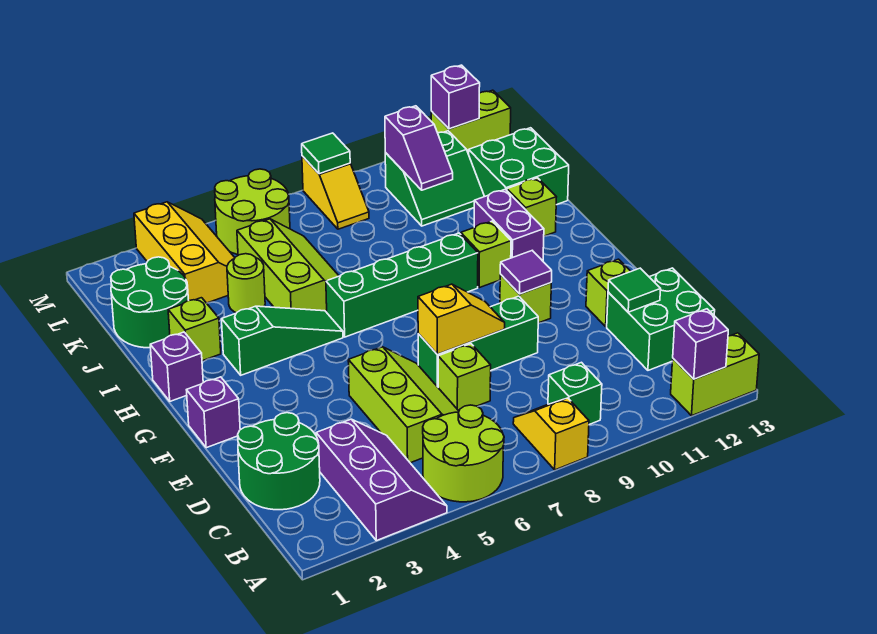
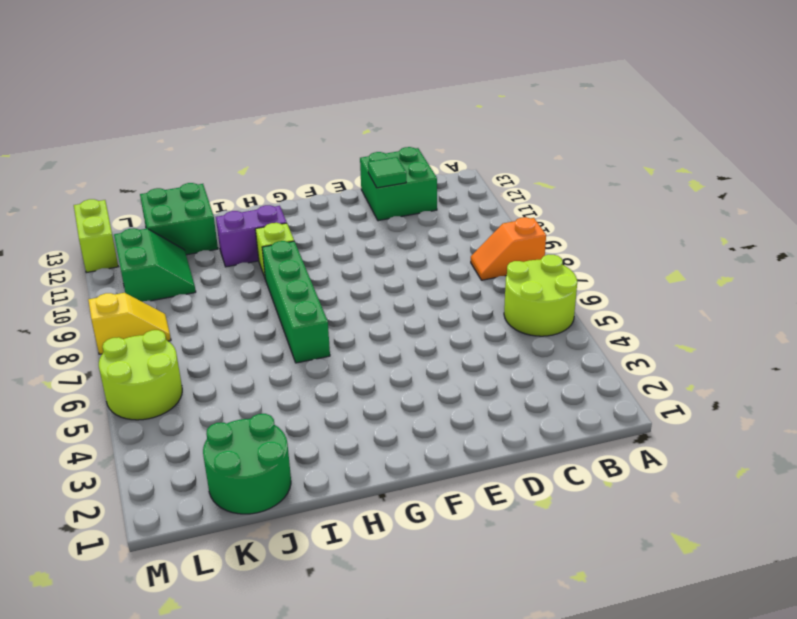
orange slope A8:B8 level 1 top A -> yellow slope A8:B8 level 1 top A
none -> purple slope A3:C4 level 1 top 3
none -> lime brick A12:A13 level 1
none -> green brick B9 level 1
none -> green round brick C1:D2 level 1

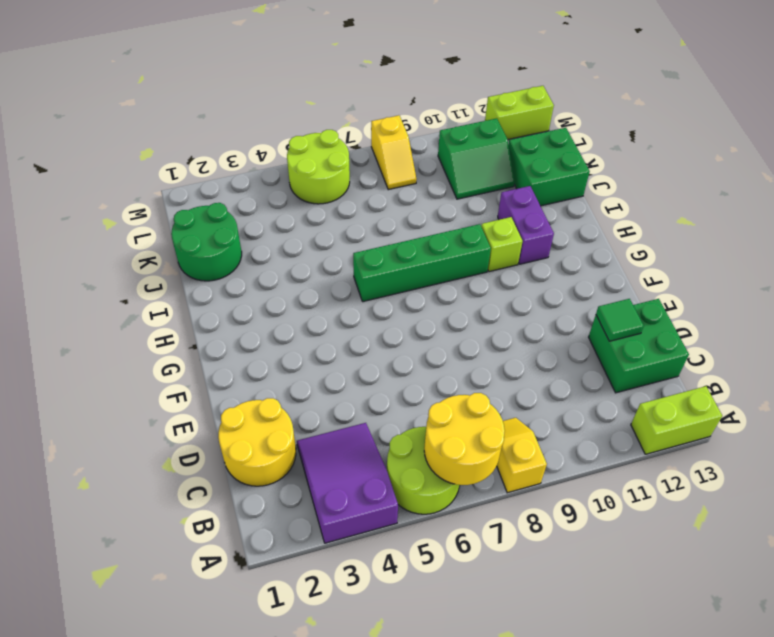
purple slope A3:C4 level 1 top A -> purple slope A3:C4 level 1 top 3
yellow round brick A6:B7 level 2 -> none
yellow round brick C1:D2 level 1 -> green round brick C1:D2 level 1
none -> green brick B9 level 1
none -> lime slope C5:E6 level 1 top 5
none -> lime brick D7 level 1
none -> green brick E7:E9 level 1

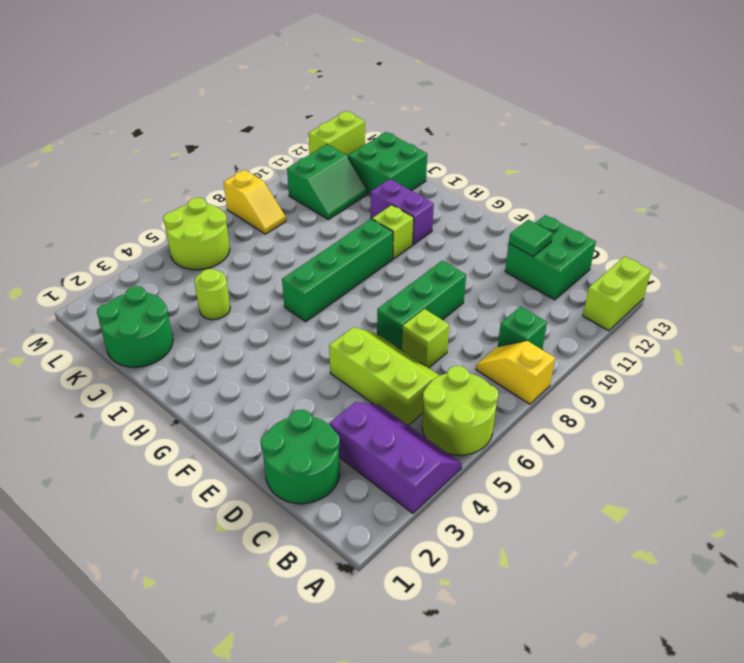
none -> lime brick E12 level 1
none -> purple brick F1 level 1
none -> lime brick F10 level 1
none -> purple brick H1 level 1

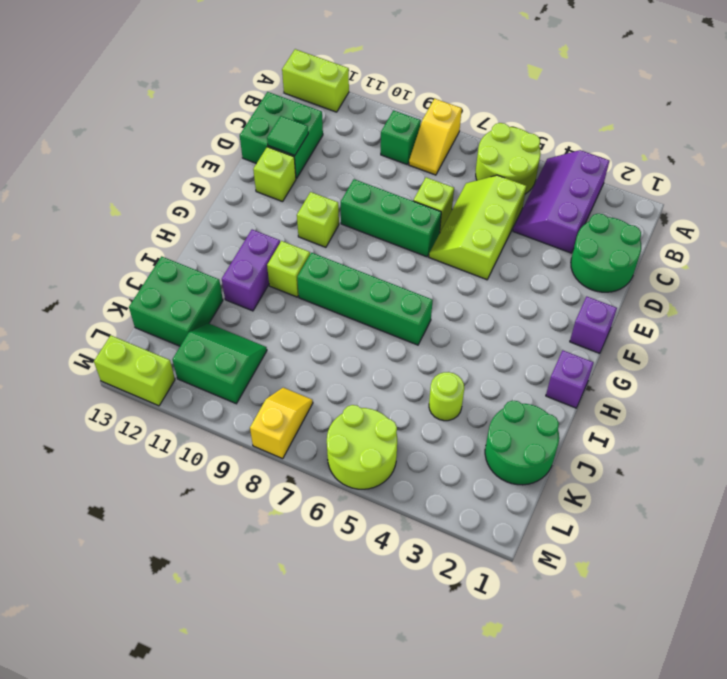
none -> green slope H3:H5 level 1 top 3
none -> lime brick I2 level 1
none -> lime slope I5:K6 level 1 top 5
none -> lime brick I12 level 1

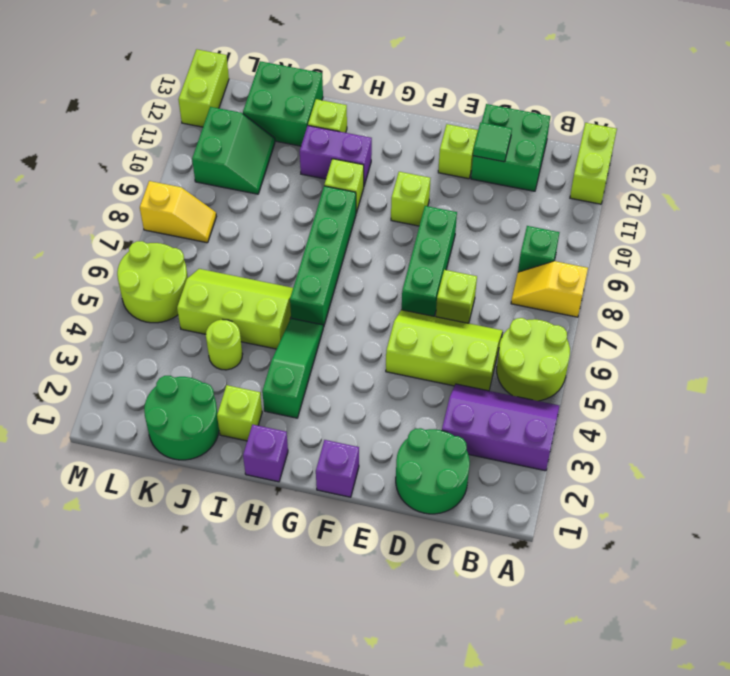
none -> yellow slope K3:M4 level 1 top 3
none -> purple brick A12 level 2
none -> yellow slope E7:E8 level 2 top 7
none -> purple tile F10 level 2

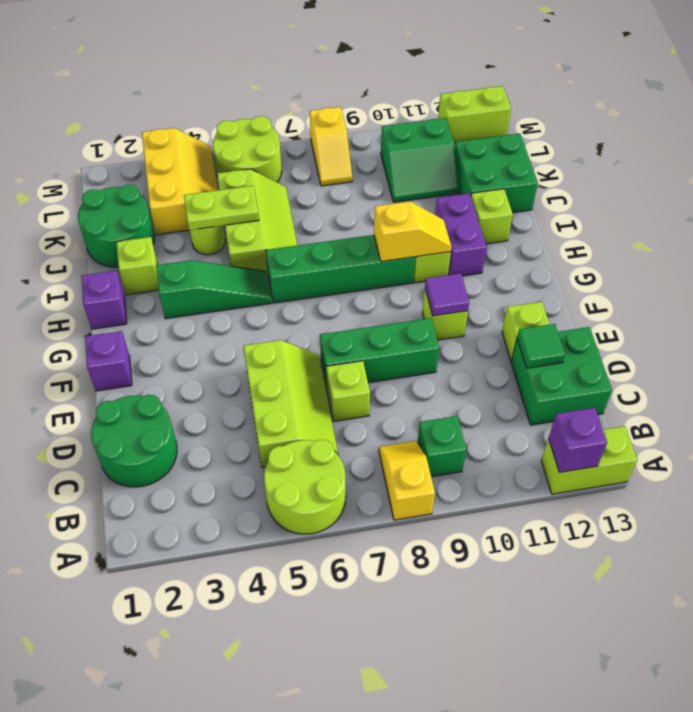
yellow slope H9:H10 level 2 top 9 -> yellow slope E7:E8 level 2 top 7
lime plate J4:J5 level 2 -> none
none -> purple slope A3:C4 level 1 top 3
none -> purple slope K10:L10 level 2 top L
none -> green tile M8 level 2
none -> purple brick M12 level 2

